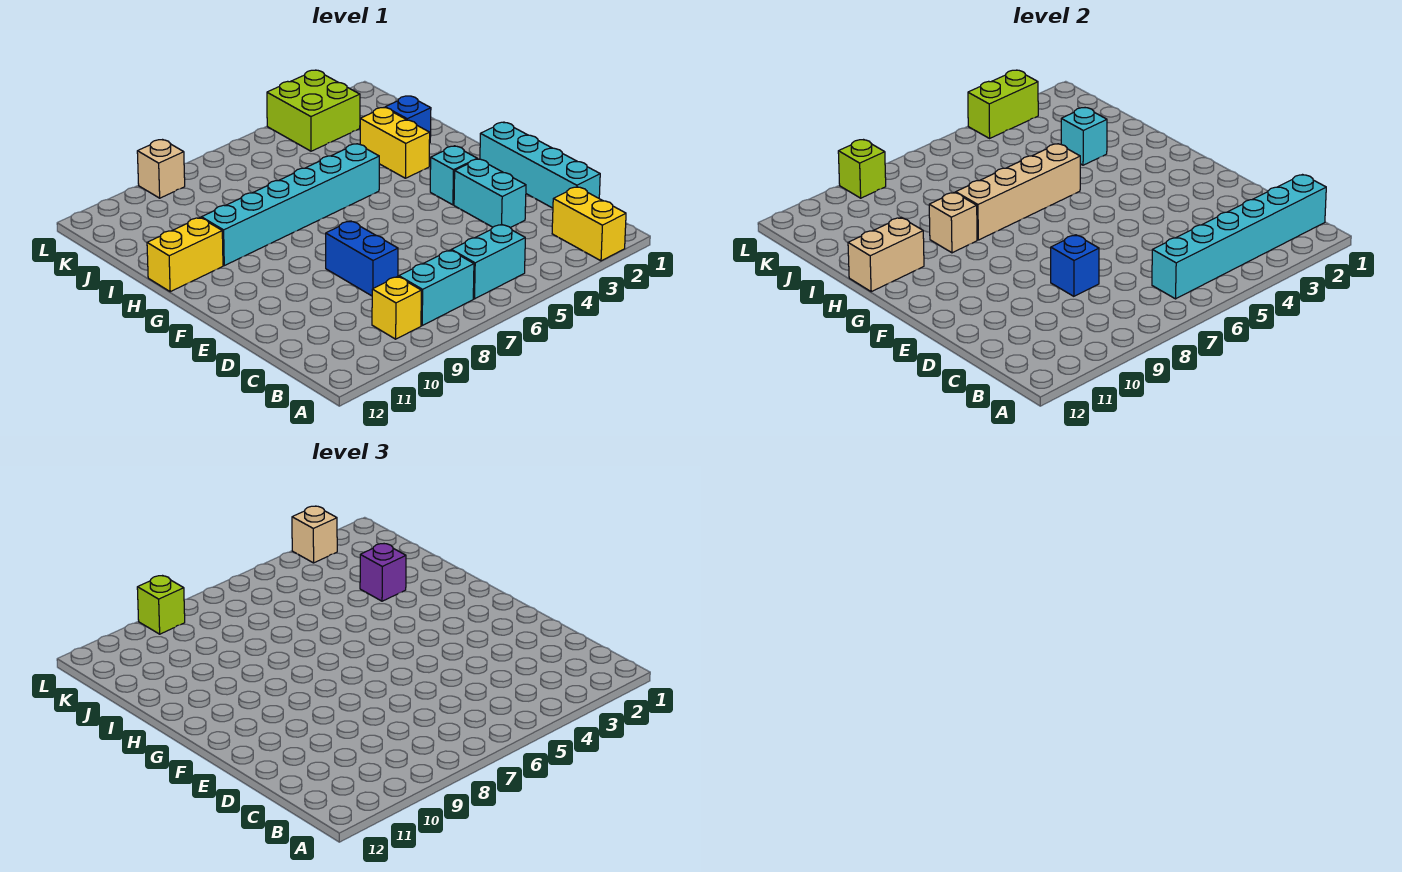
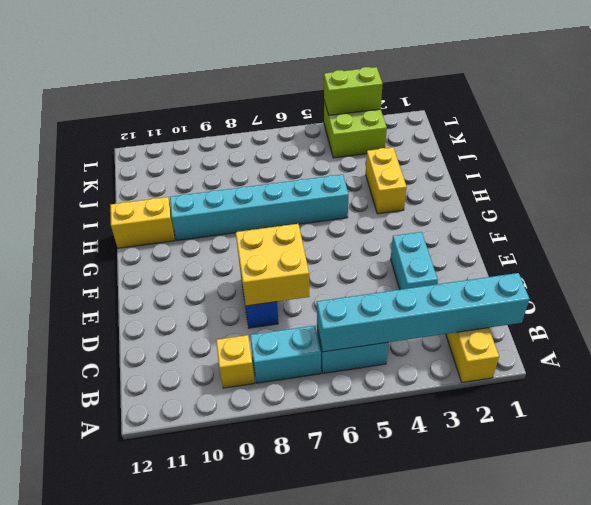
yellow brick D7:E8 level 2 -> blue brick D8 level 2
none -> cyan brick C1:F1 level 1
none -> cyan brick F3 level 1
none -> blue brick I2 level 1

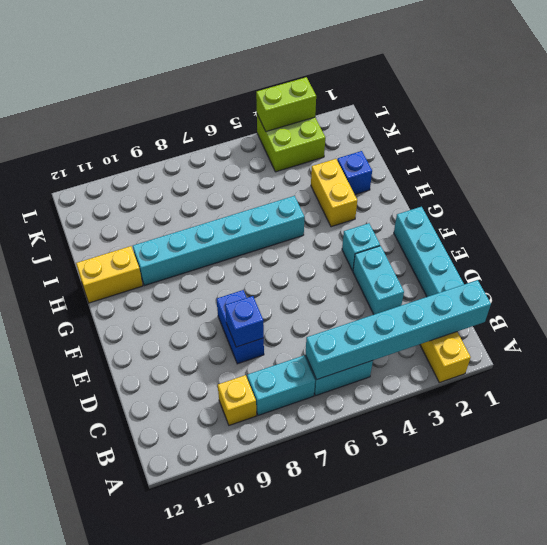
none -> tan brick L9 level 1
none -> tan brick H5:H8 level 2
none -> tan brick H9 level 2

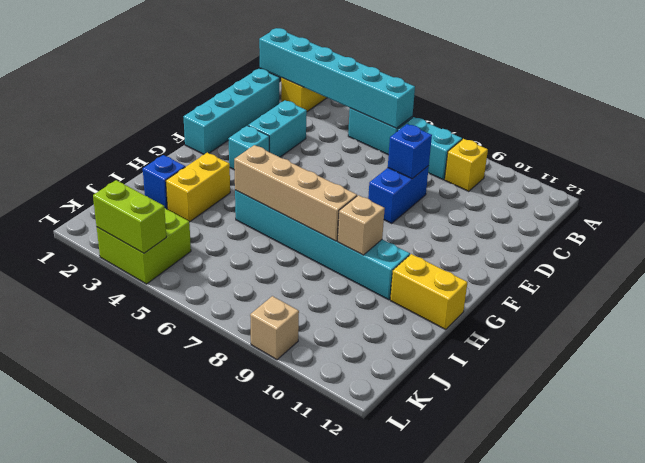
none -> tan brick H11:H12 level 2
none -> cyan brick I3 level 2
none -> lime brick L9 level 2

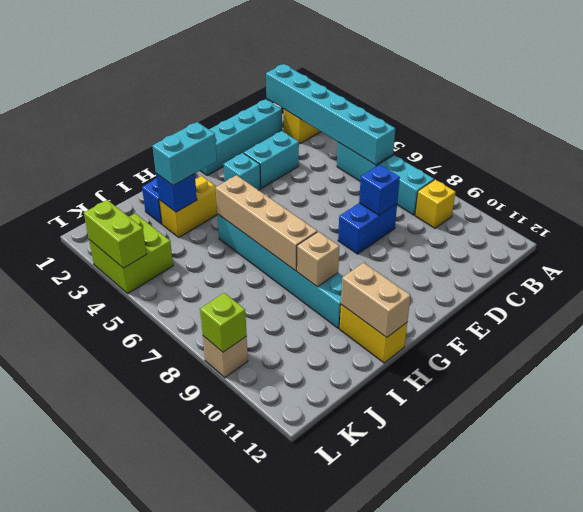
cyan brick H3:I3 level 3 -> purple brick I3 level 3
blue brick I3 level 2 -> cyan brick I3 level 2
none -> tan brick L3 level 3
none -> lime brick L9 level 3

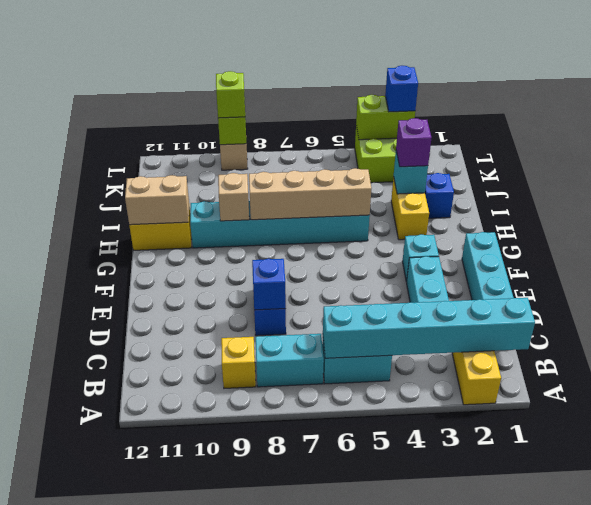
blue brick L3 level 3 -> tan brick L3 level 3

